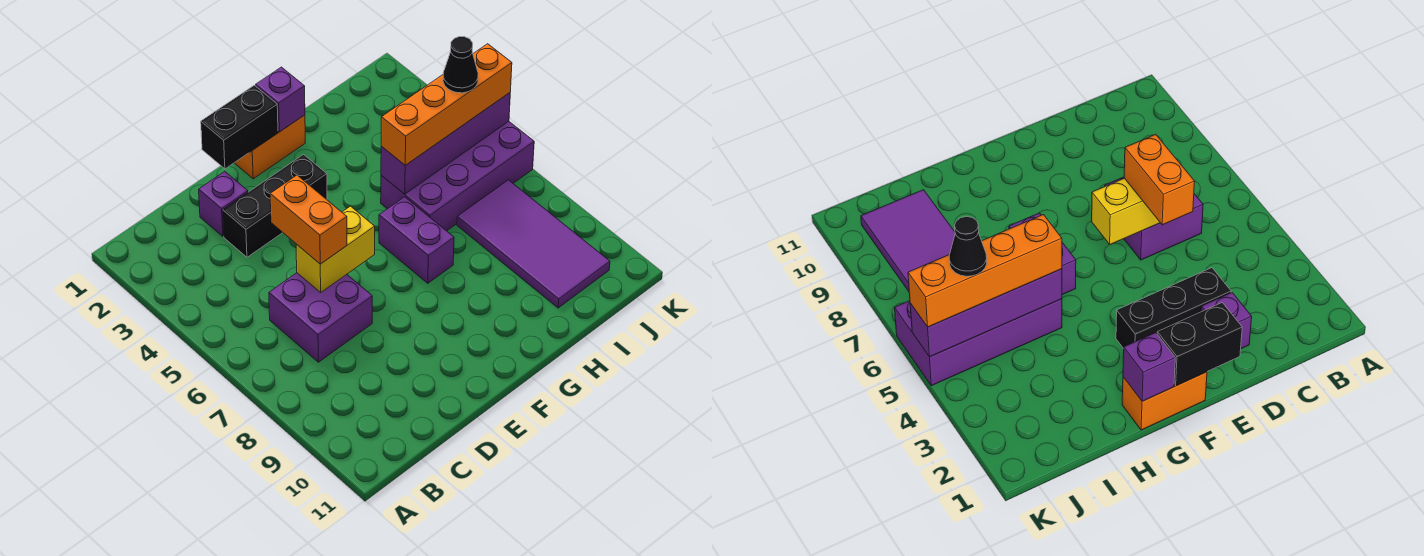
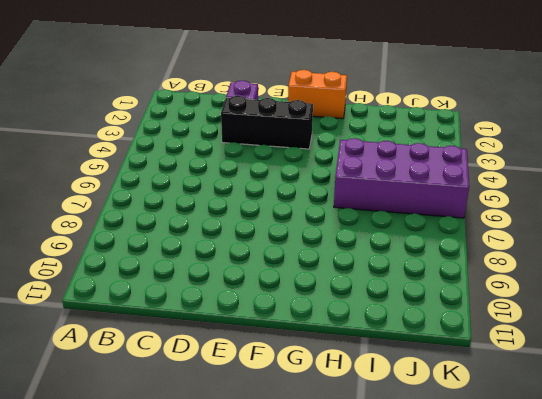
none -> purple brick C6:D7 level 1
none -> purple brick G6:G7 level 1
none -> purple tile I7:J10 level 1

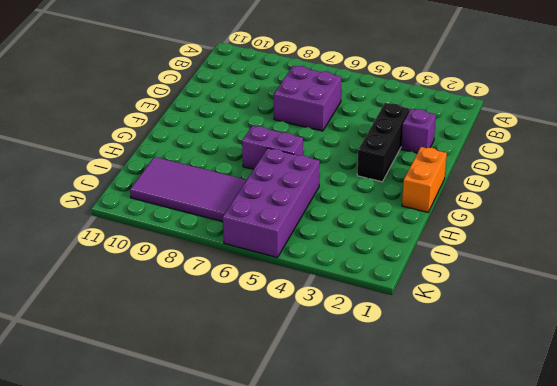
none -> yellow brick D6:E6 level 2
none -> black brick E1:F1 level 2
none -> purple brick G1 level 2

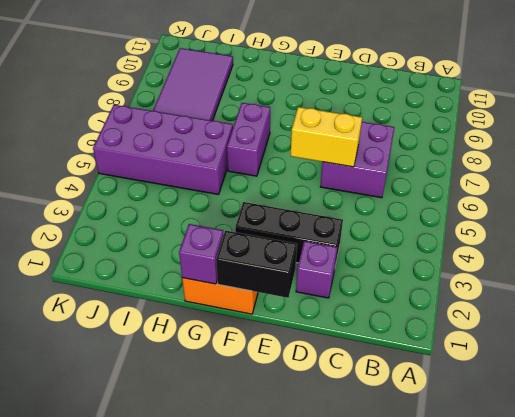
none -> purple brick H5:K5 level 2
none -> orange brick D5:D6 level 3
none -> orange brick H5:K5 level 3

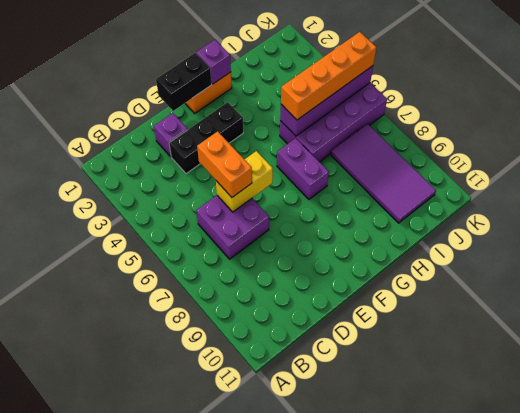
none -> black cone J5 level 4

